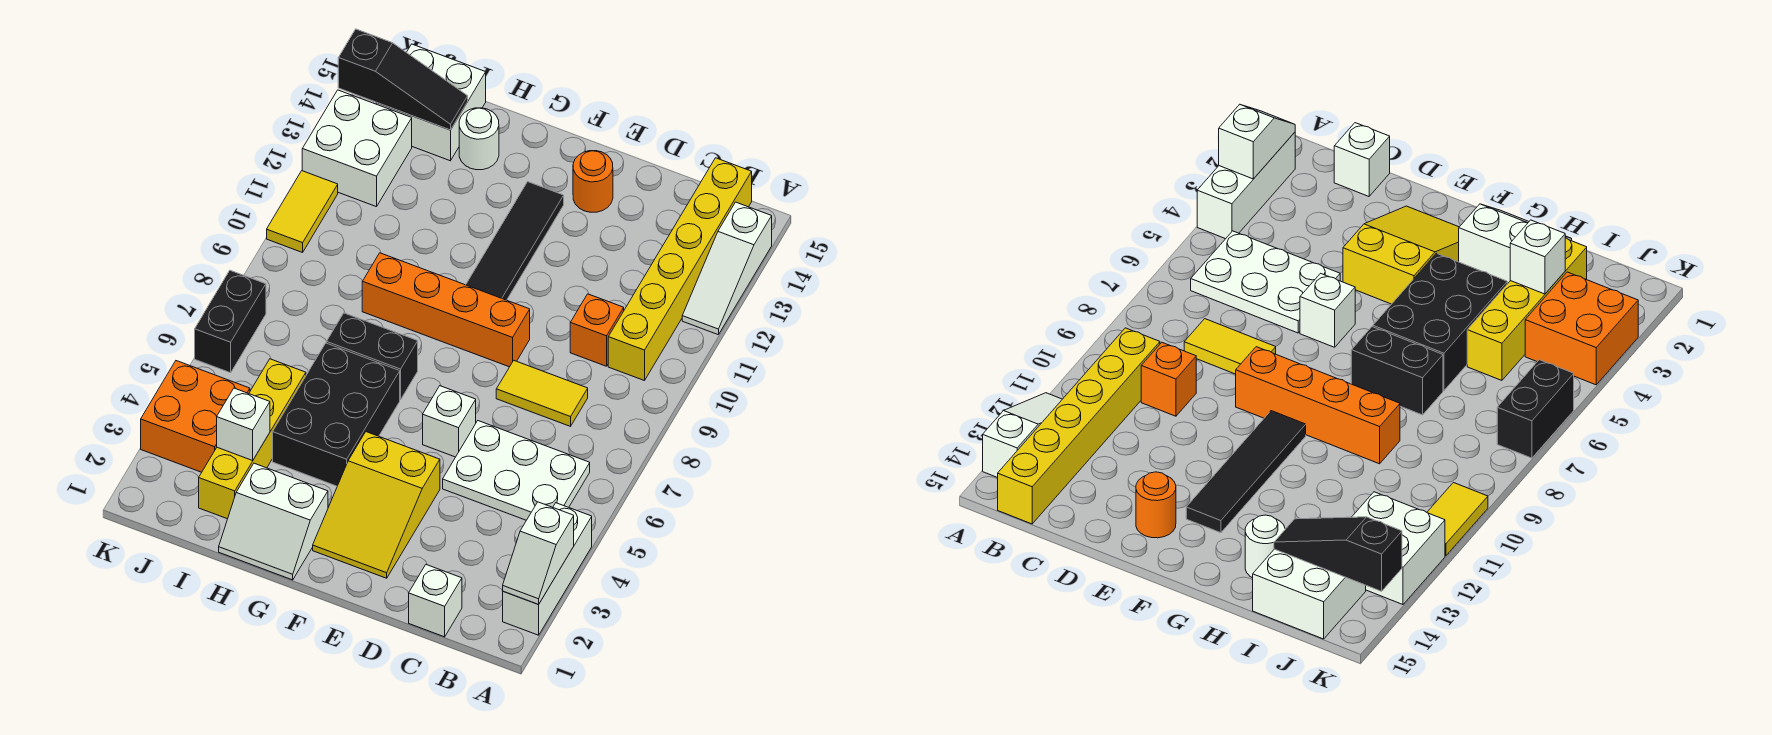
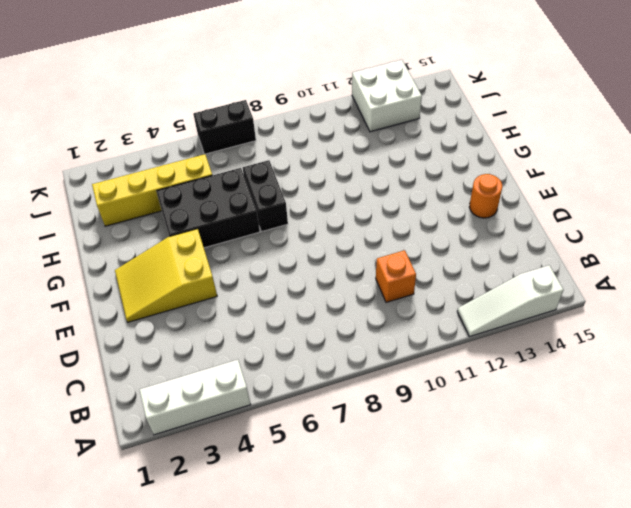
none -> white plate B5:D6 level 1
none -> yellow brick B10:B15 level 1
none -> white brick C1 level 1

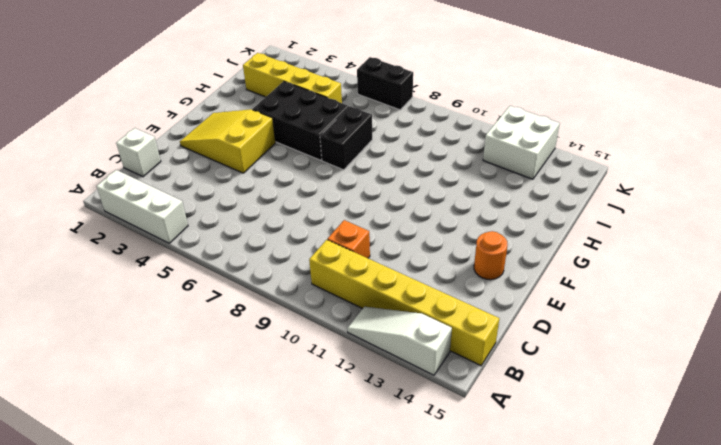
none -> white plate B5:D6 level 1
none -> yellow tile C8:D8 level 1
none -> white brick E6 level 1

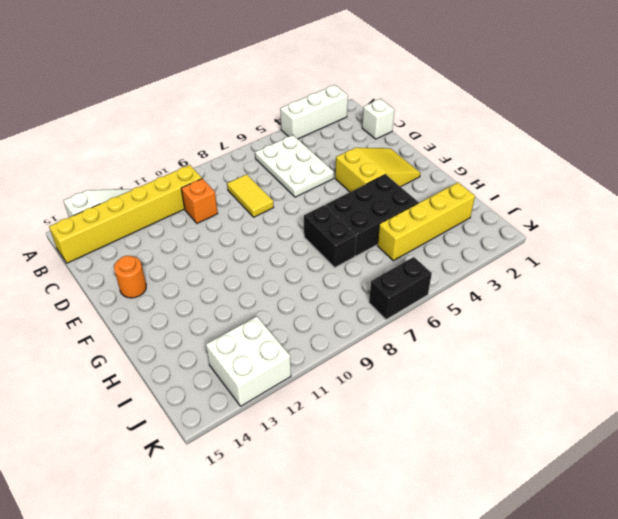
none -> white brick E6 level 1
none -> orange brick E9:H9 level 1
none -> black tile F10:F13 level 1

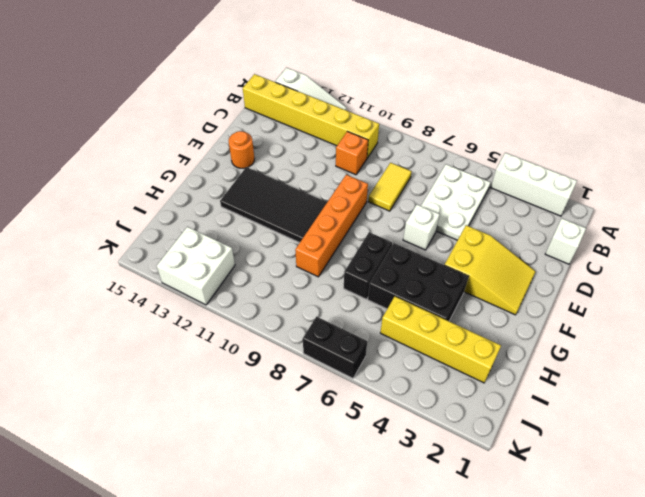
black tile F10:G13 level 1 -> black tile F10:F13 level 1
none -> white slope G1:H2 level 1 top 2
none -> white round brick H14 level 1
none -> white brick I14:J15 level 1

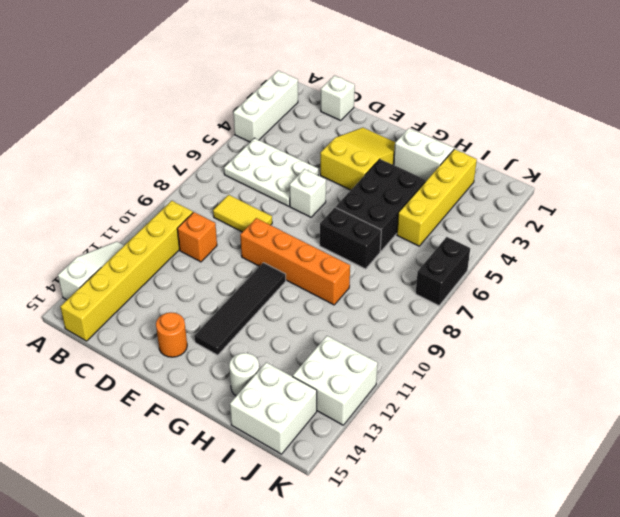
none -> orange brick J3:K4 level 1
none -> yellow tile K10:K11 level 1
none -> white slope A2:A3 level 2 top 3

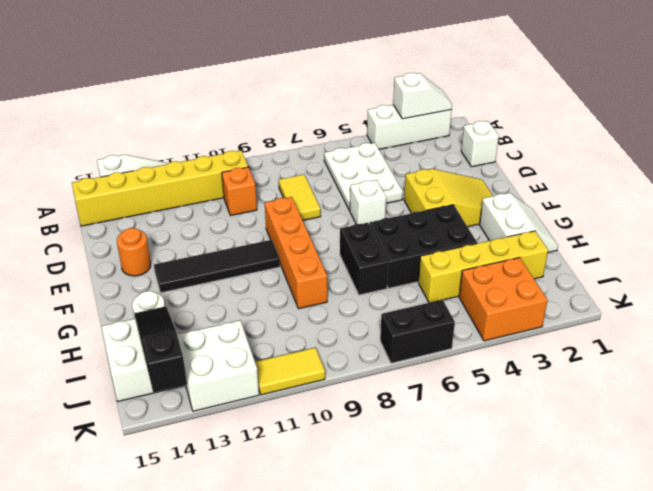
none -> white brick I3 level 2

